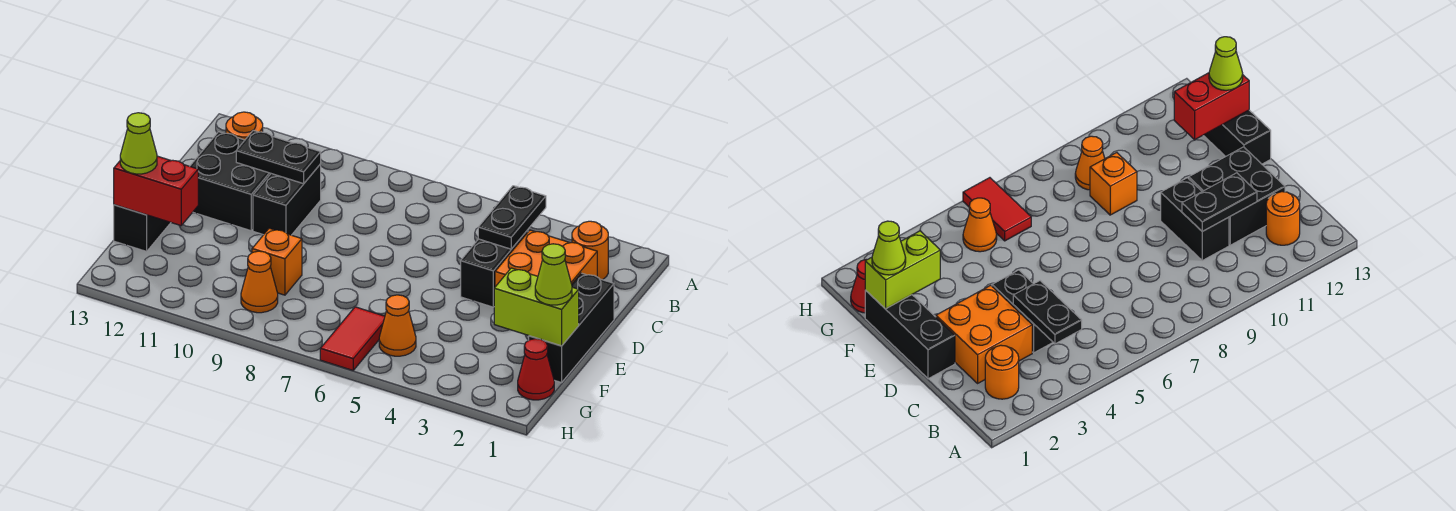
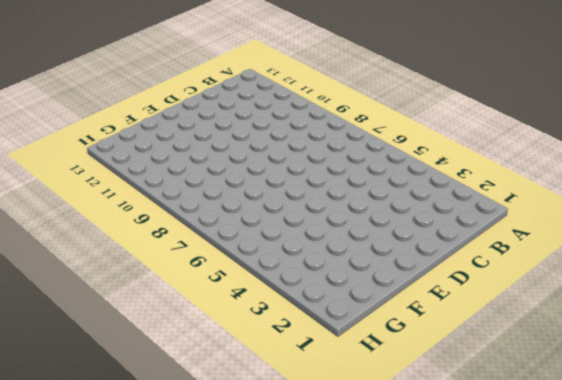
none -> orange round brick B2 level 1
none -> orange round brick B12 level 1
none -> orange brick C2:D3 level 1

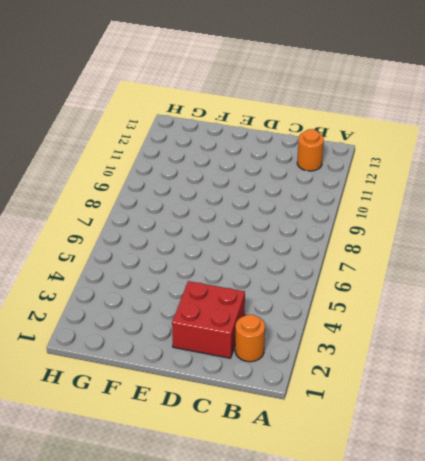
red brick C2:D3 level 1 -> orange brick C2:D3 level 1
none -> black brick C4:D4 level 1
none -> black brick C10:D10 level 1
none -> black brick C11:D12 level 1

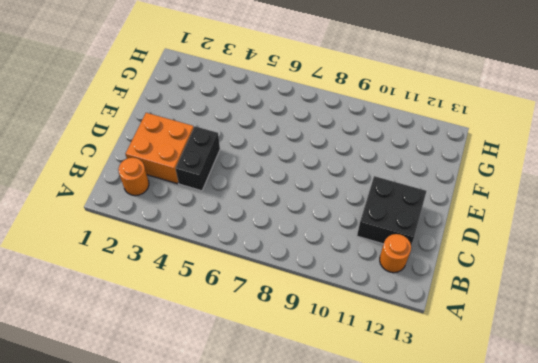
none -> black brick C10:D10 level 1
none -> black brick D1:F1 level 1
none -> black brick E13:F13 level 1

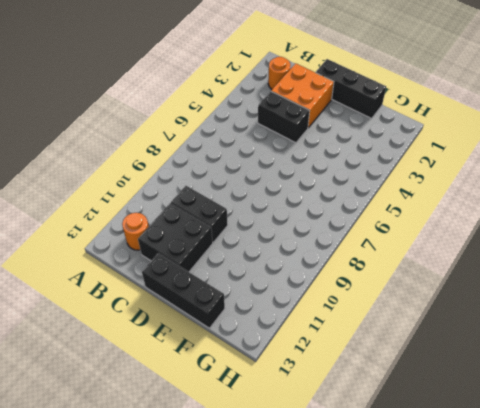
black brick D13:F13 level 1 -> black brick E13:F13 level 1
none -> orange brick F9 level 1
none -> red cone G1 level 1
none -> orange cone G5 level 1

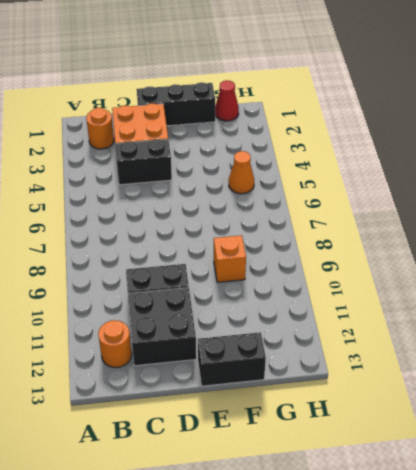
none -> red tile G6:H6 level 1
none -> orange cone G9 level 1
none -> black plate B4:C4 level 2

